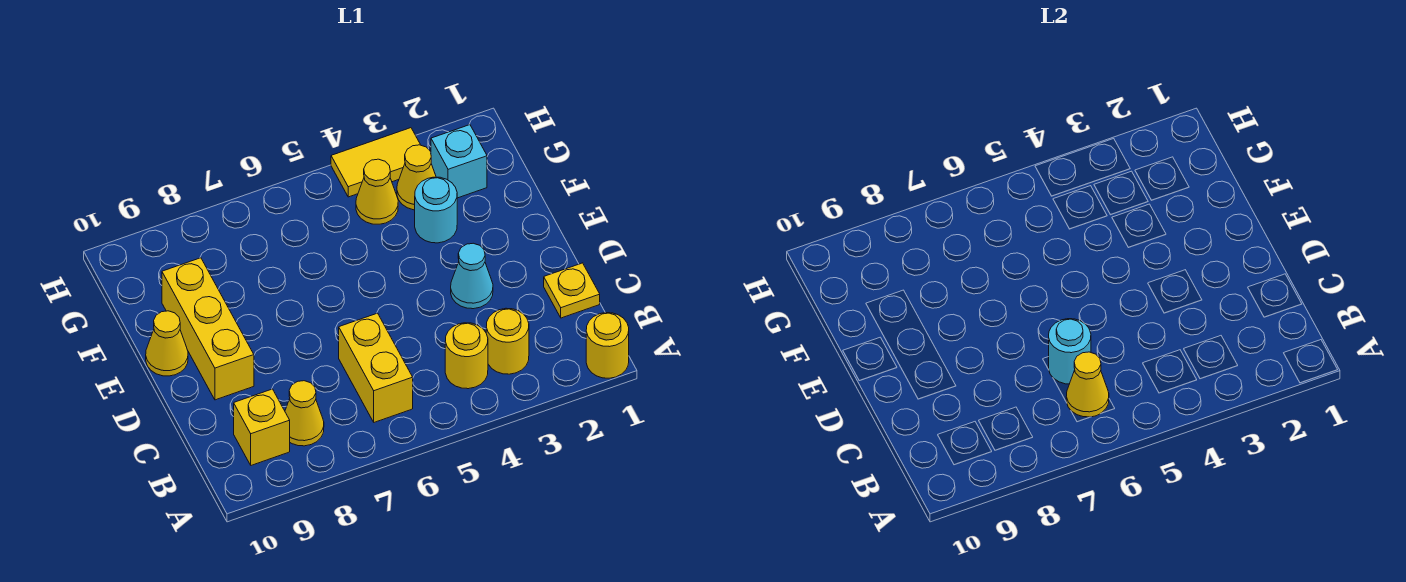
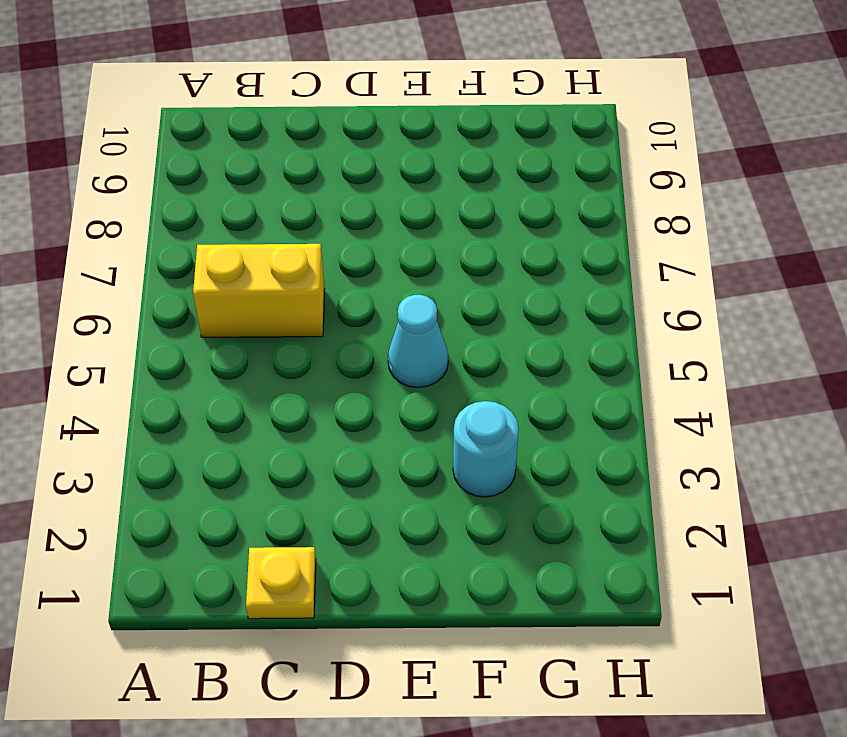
cyan cone E5 level 1 -> cyan cone D3 level 1
none -> yellow round brick A1 level 1
none -> yellow round brick B3 level 1
none -> yellow round brick B4 level 1

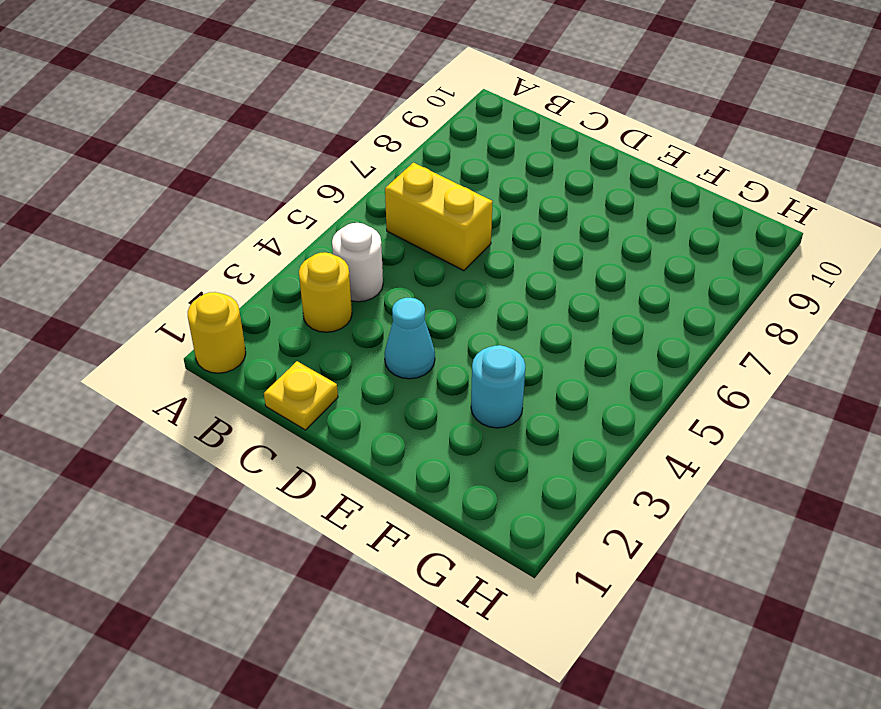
white round brick B4 level 1 -> yellow round brick B4 level 1
none -> yellow cone B8 level 1
none -> yellow brick B9 level 1
none -> yellow brick D9:F9 level 1

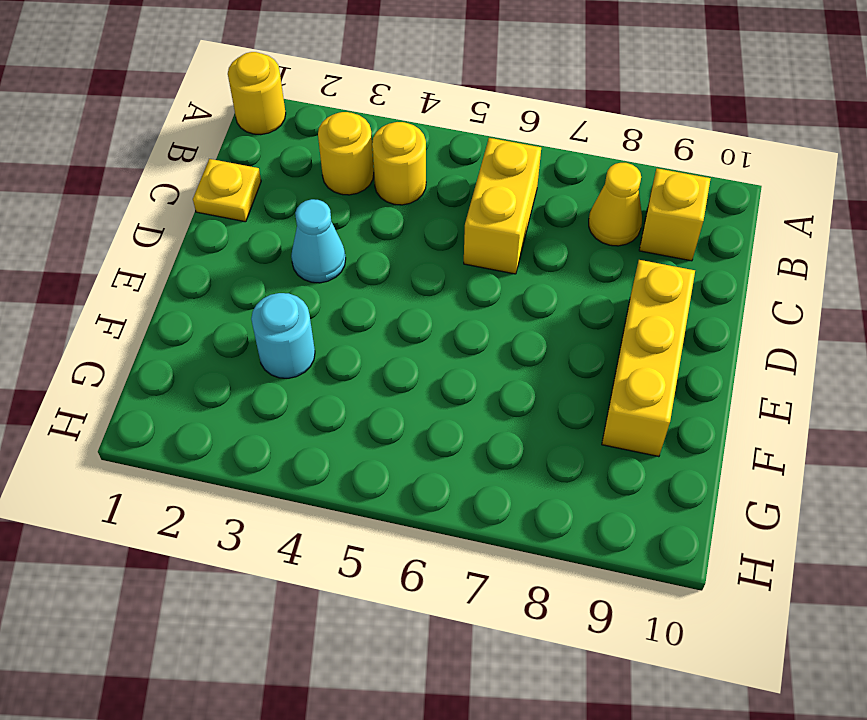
none -> yellow cone E10 level 1
none -> cyan brick G2 level 1
none -> yellow cone G3 level 1

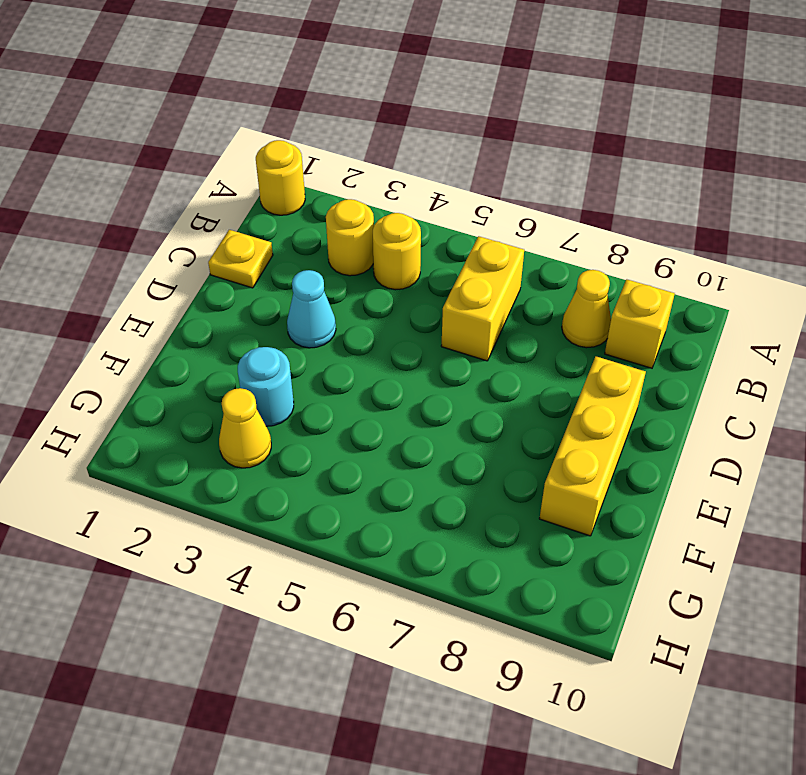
none -> yellow cone E10 level 1
none -> cyan brick G2 level 1
none -> yellow cone G4 level 1

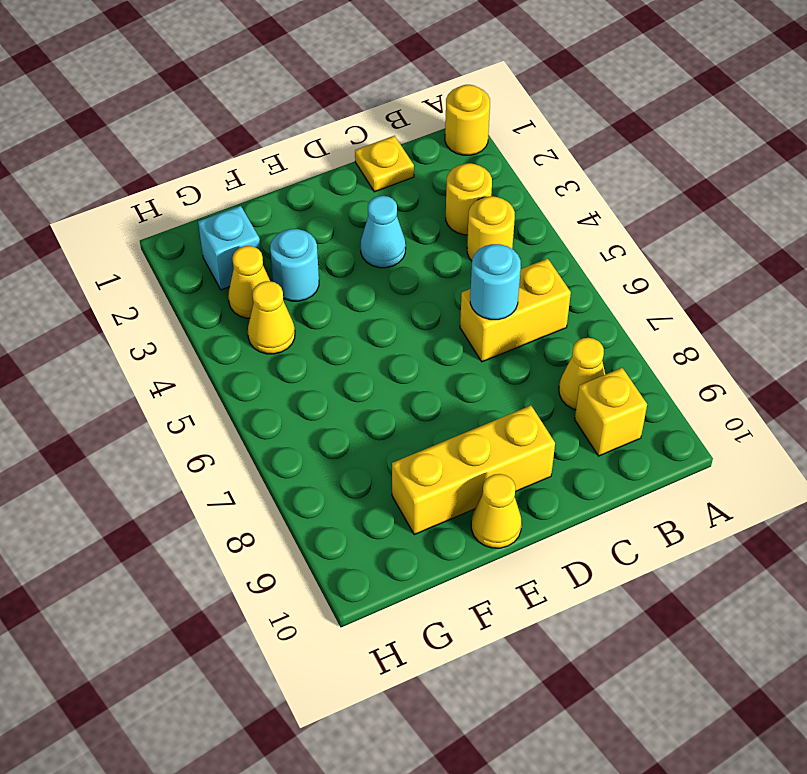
none -> yellow tile H3:H4 level 1
none -> yellow cone B6 level 2

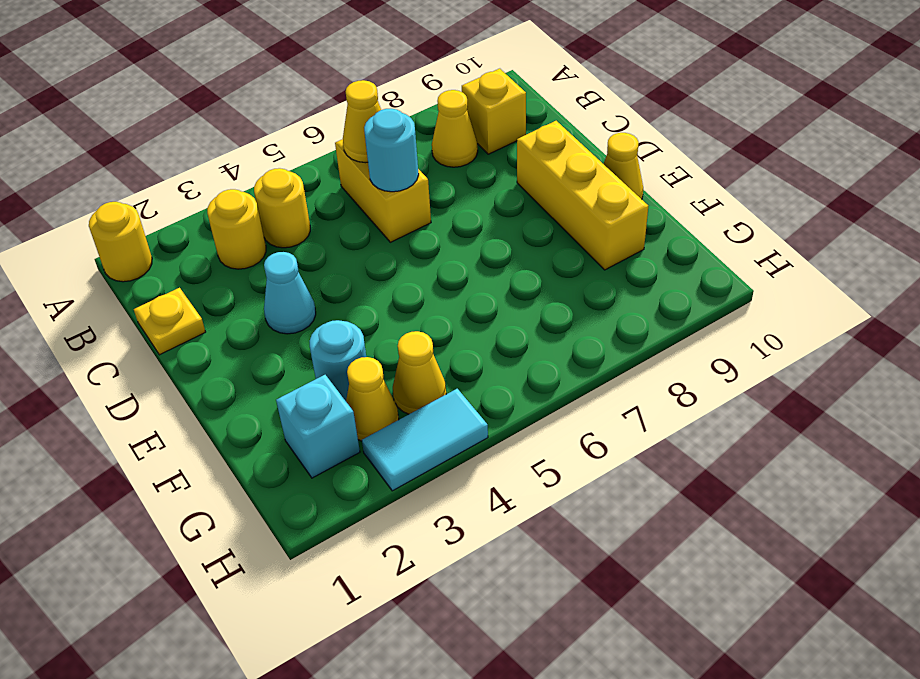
cyan tile H3:H4 level 1 -> yellow tile H3:H4 level 1

